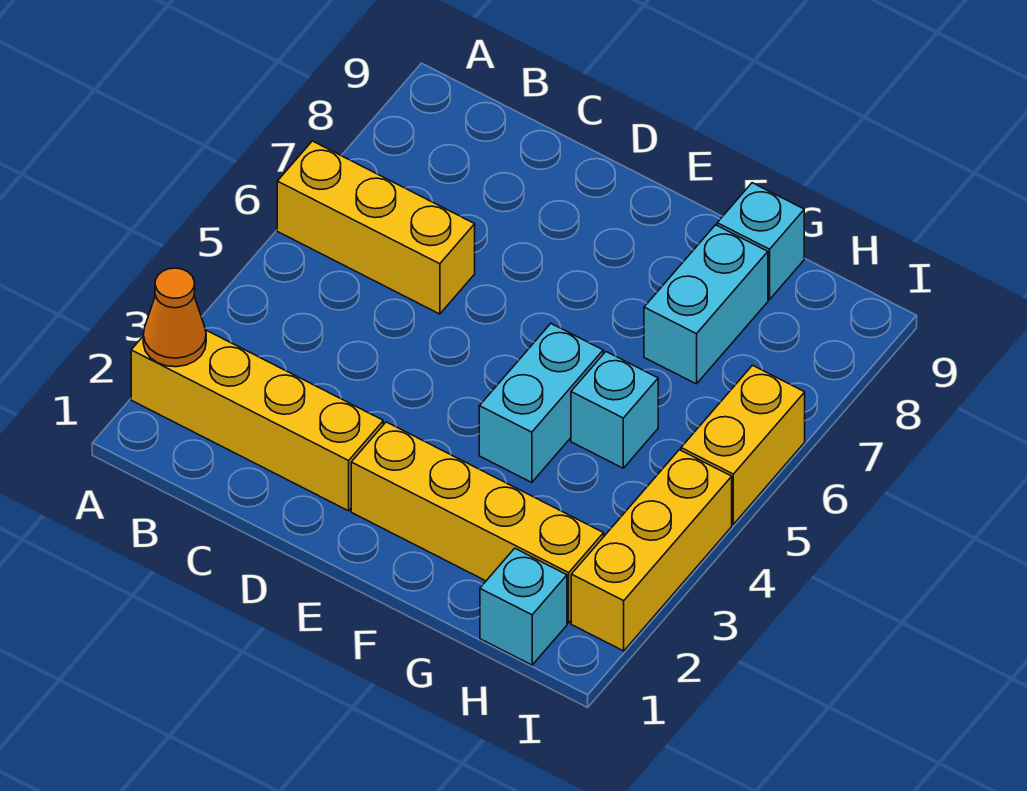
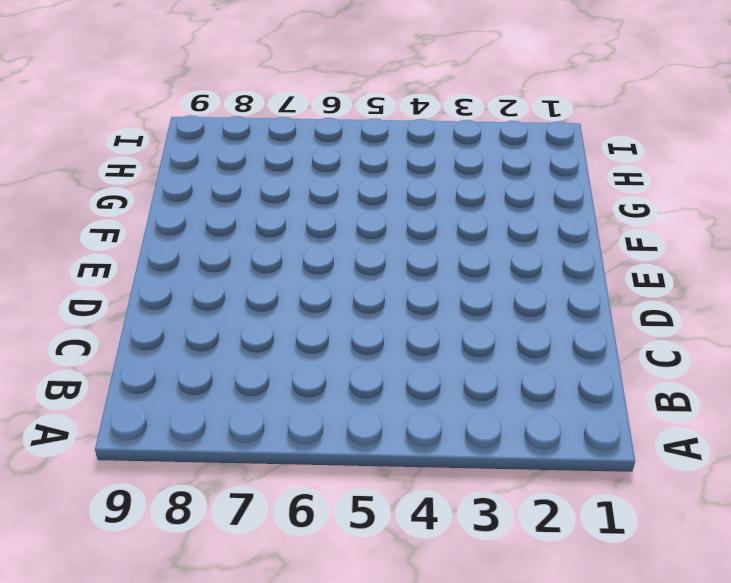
none -> yellow brick A2:D2 level 1
none -> yellow brick A6:C6 level 1

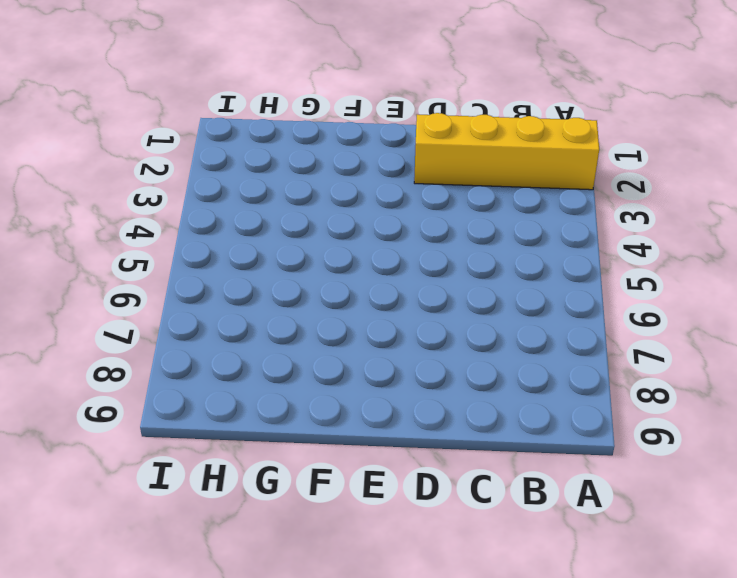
none -> yellow brick A6:C6 level 1
none -> yellow brick E2:H2 level 1

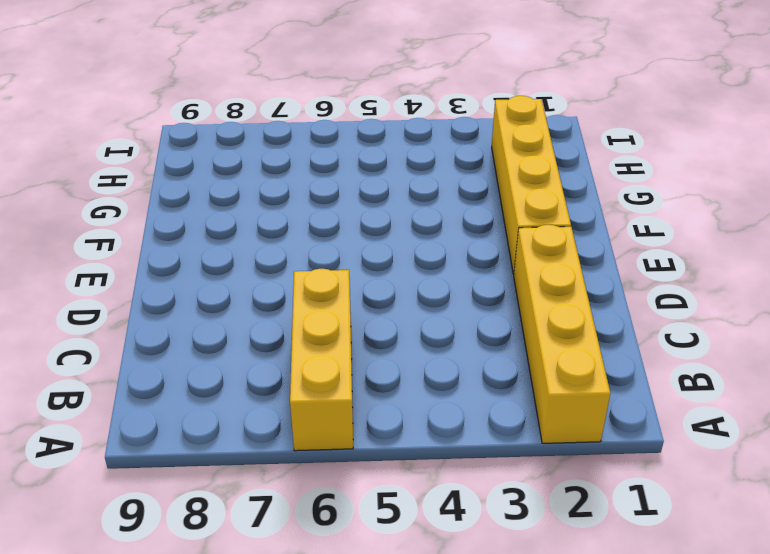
none -> cyan brick F4:F5 level 1
none -> cyan brick G5 level 1

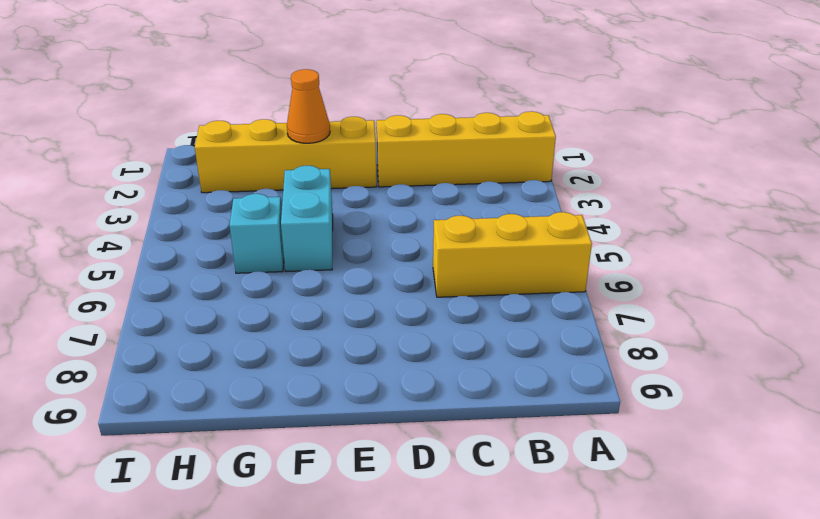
orange cone F2 level 2 -> orange cone A2 level 2
none -> cyan brick G7:G8 level 1
none -> cyan brick G9 level 1

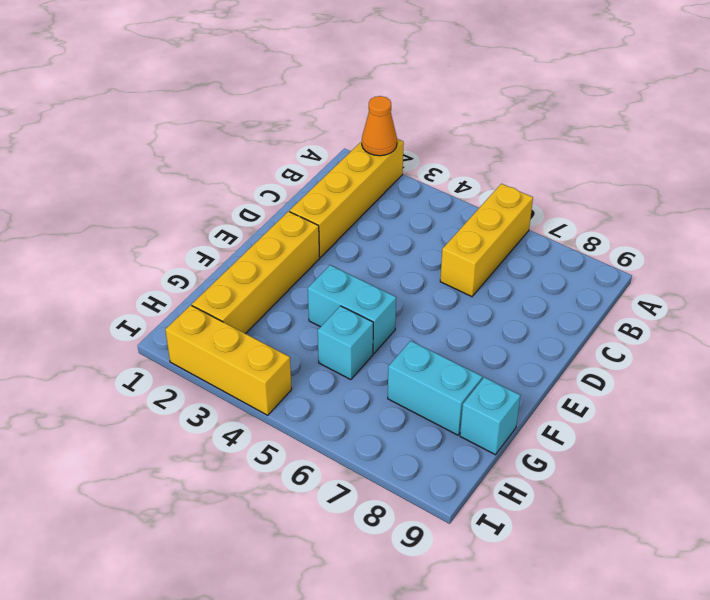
none -> cyan brick H1 level 1
none -> yellow brick I5:I6 level 1

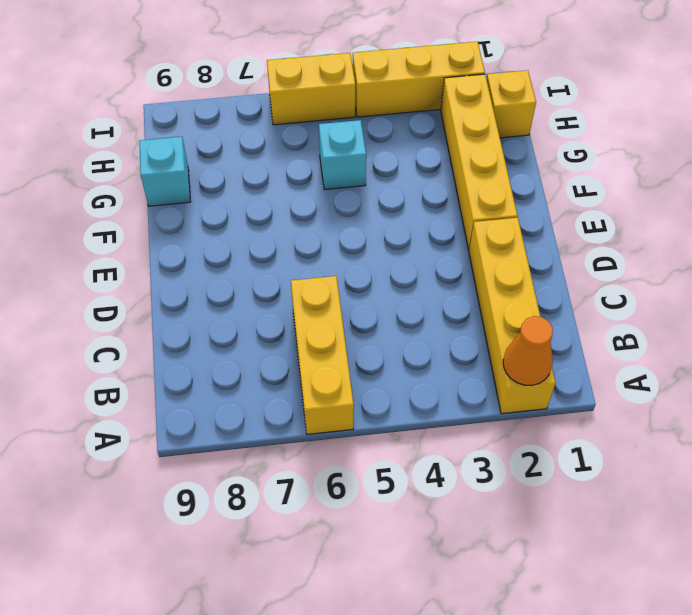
yellow brick H1 level 1 -> cyan brick H1 level 1
none -> cyan brick F4:F5 level 1
none -> cyan brick G7:G8 level 1

